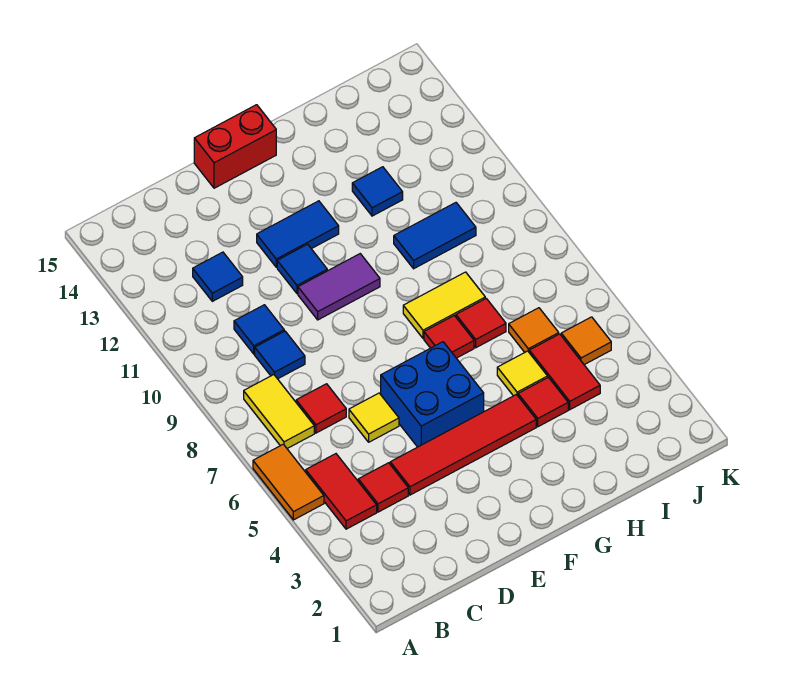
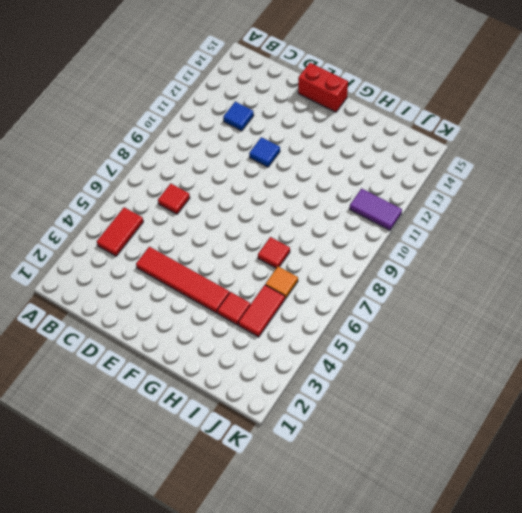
purple tile J11:K11 level 1 -> purple tile E10:F10 level 1
none -> orange tile A5:A6 level 1
none -> yellow tile B7:B8 level 1
none -> red tile C4 level 1

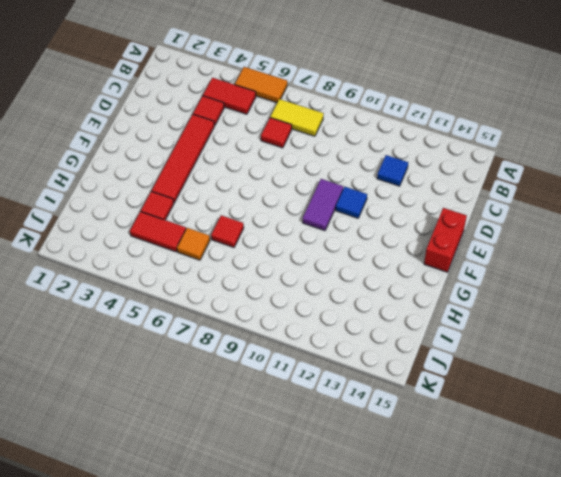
none -> blue tile C9 level 1
none -> blue tile C10 level 1
none -> yellow tile D6 level 1

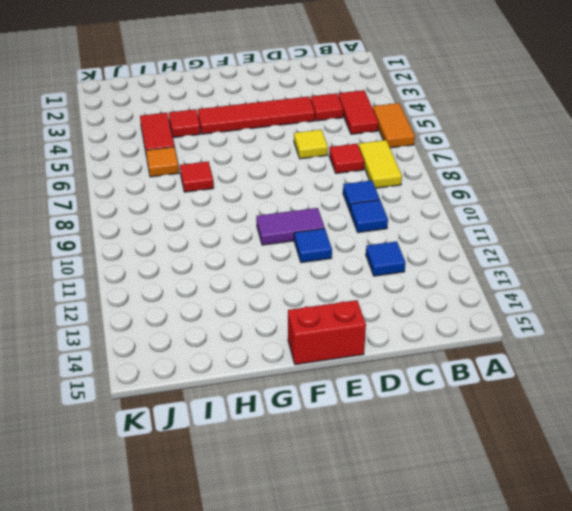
none -> blue brick E5:F6 level 1
none -> blue tile E12:F12 level 1
none -> red tile G7 level 1

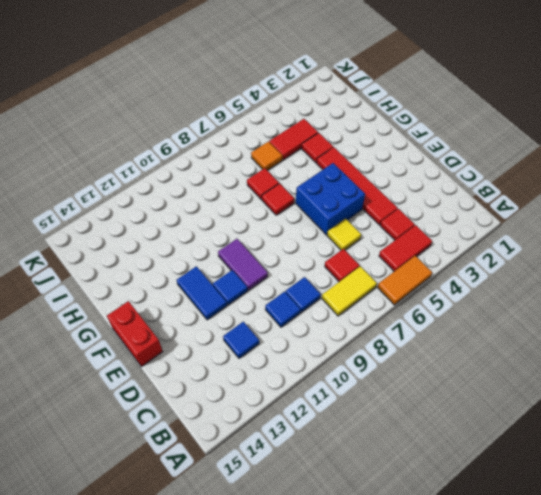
none -> yellow tile G8:H8 level 1
none -> yellow tile H5 level 1
none -> blue tile H10:I10 level 1

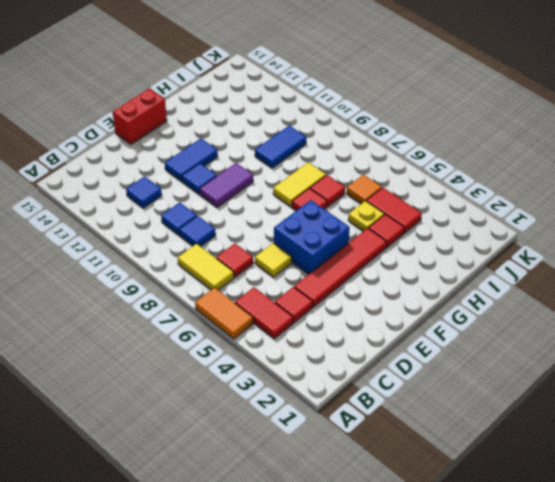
yellow plate H5 level 1 -> yellow tile H5 level 1
none -> blue tile H12 level 1
none -> orange tile J5 level 1

